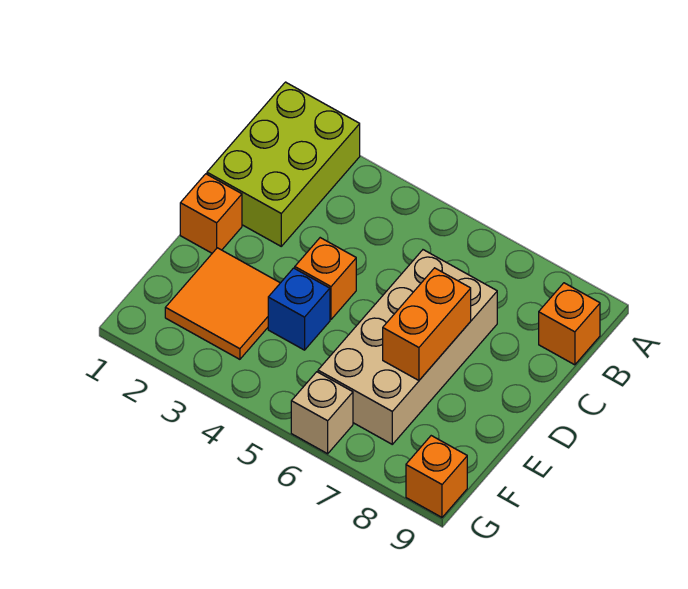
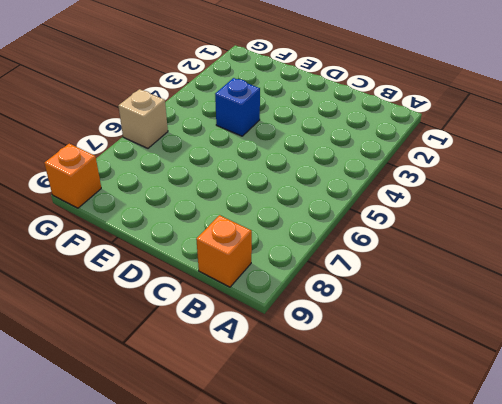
none -> lime brick A1:C2 level 1
none -> tan brick C6:F7 level 1

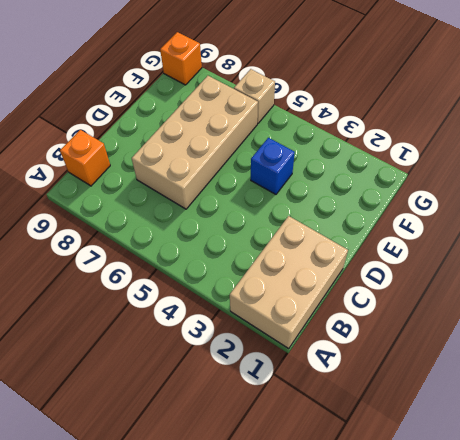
tan brick A1:C2 level 1 -> lime brick A1:C2 level 1
none -> orange brick D1 level 1
none -> orange brick D4 level 1

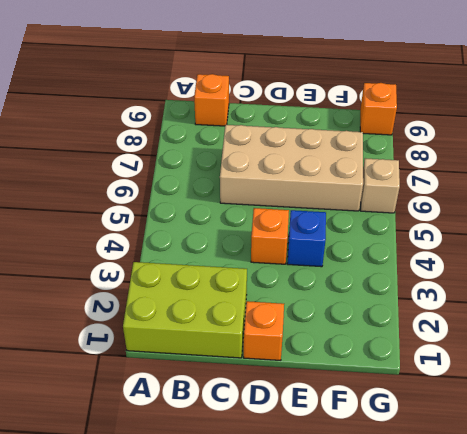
none -> orange tile E2:F3 level 1
none -> orange brick D7:E7 level 2

